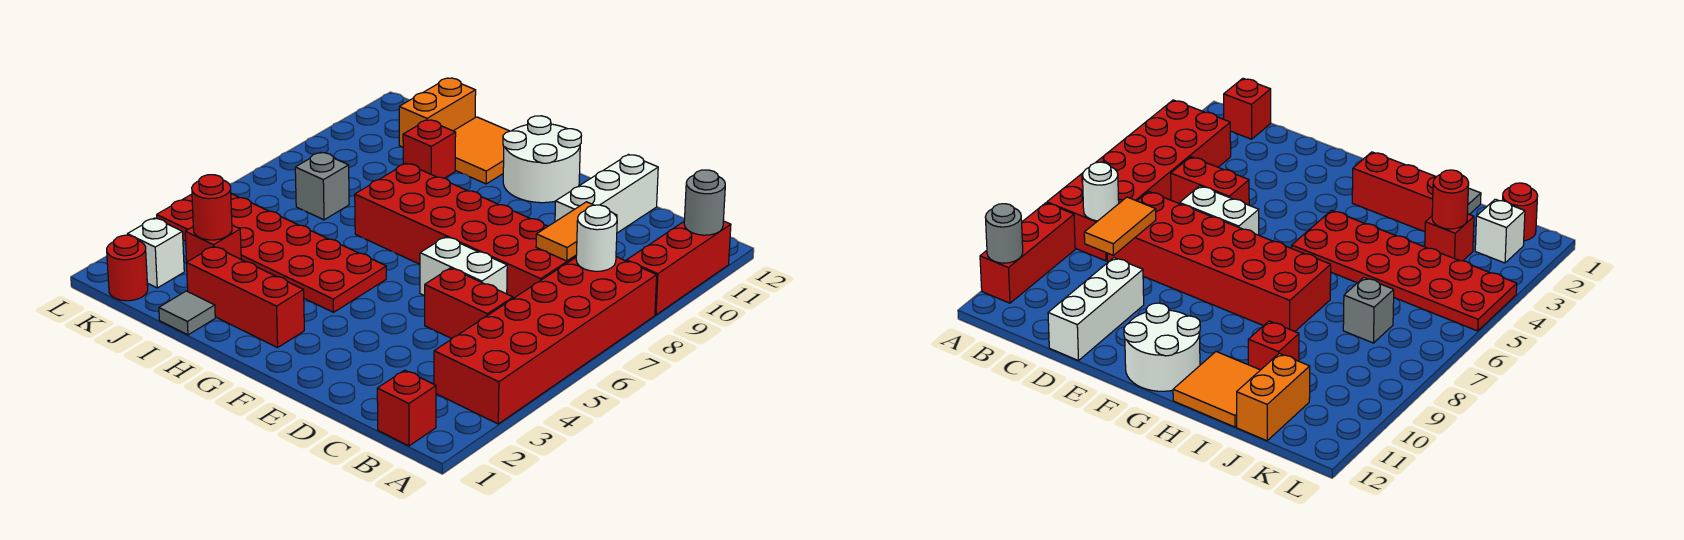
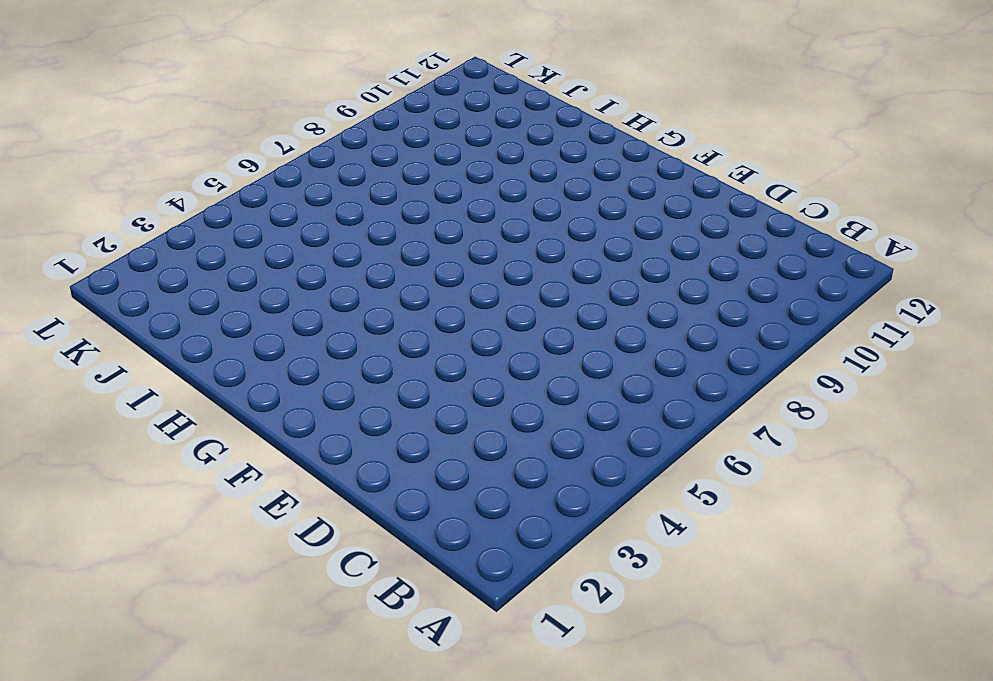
none -> red brick A3:B8 level 1
none -> red brick A9:A11 level 1
none -> red brick B1 level 1

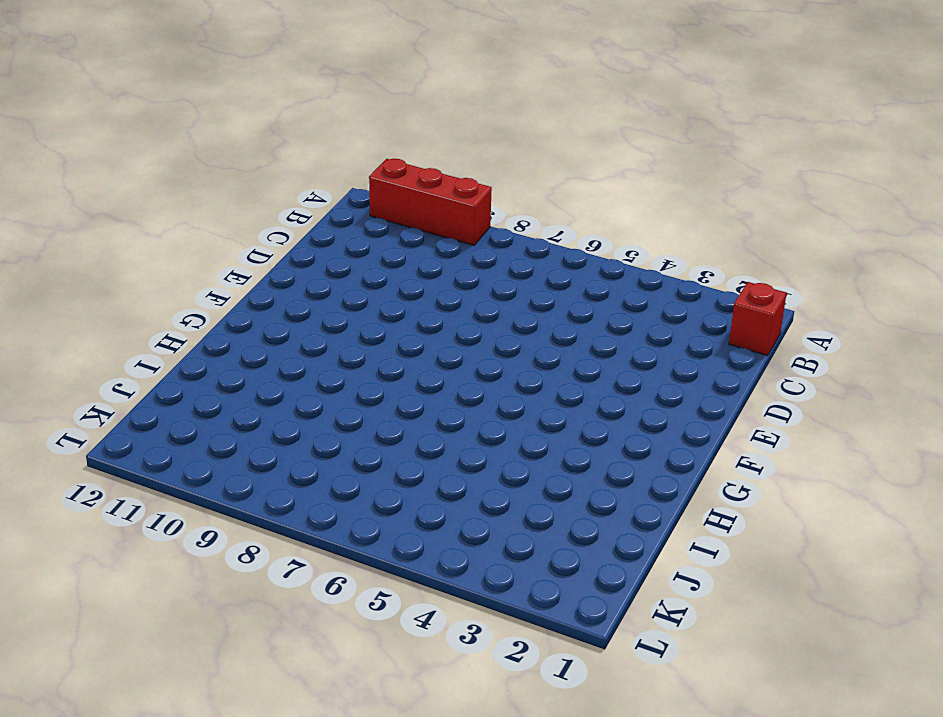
none -> red brick A3:B8 level 1
none -> red brick C5:D5 level 1
none -> red brick C7:H8 level 1

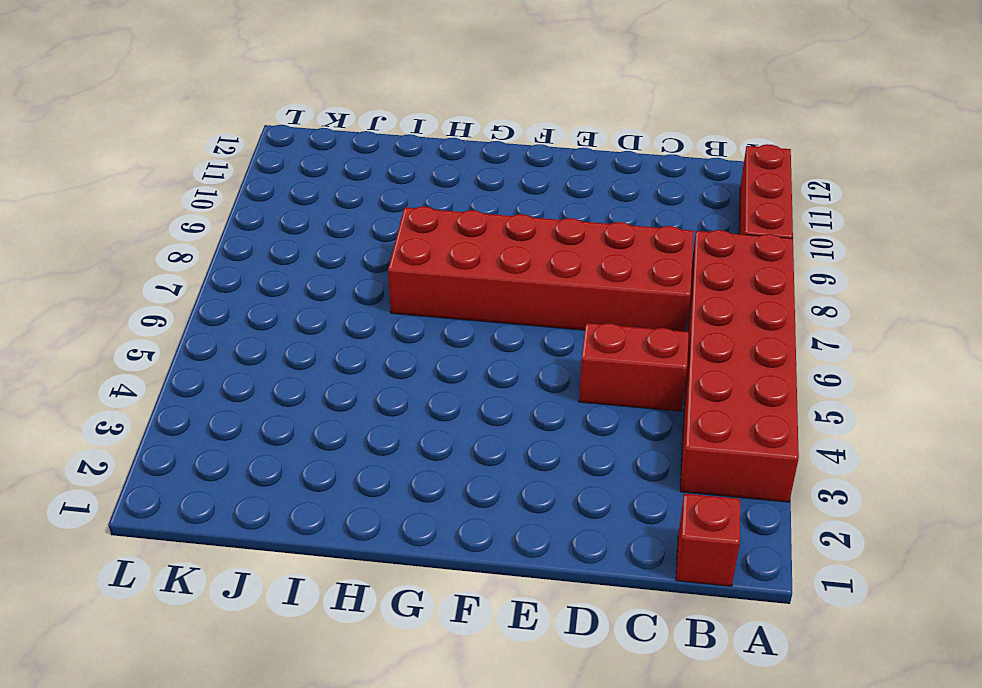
none -> white brick D6:E6 level 1
none -> white brick D10:D12 level 1
none -> white round brick F11:G12 level 1

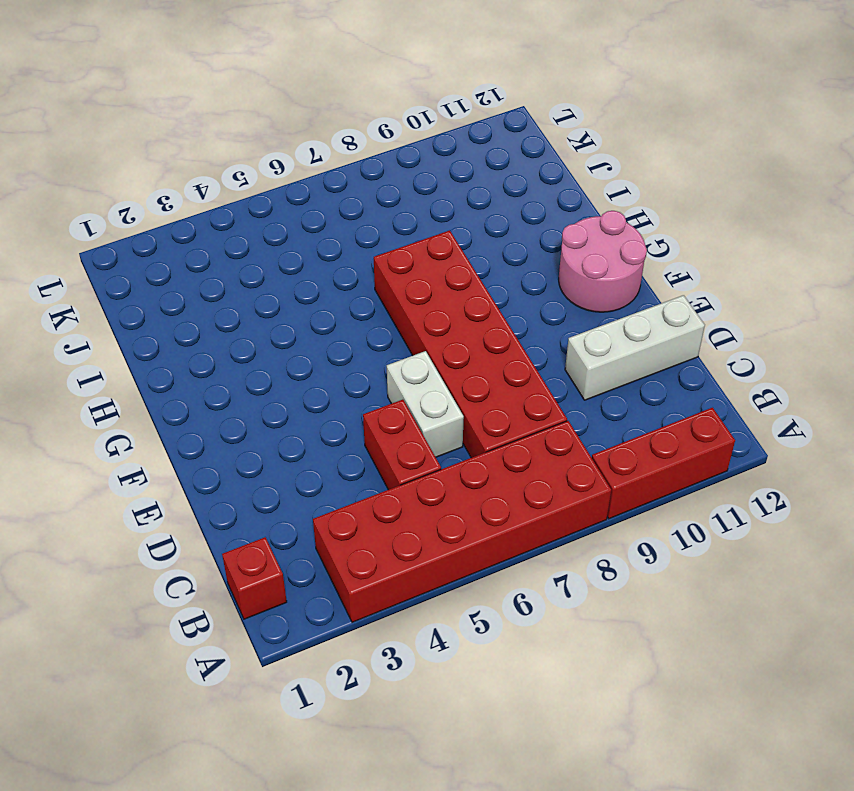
pink round brick F11:G12 level 1 -> white round brick F11:G12 level 1
none -> red brick G2:I2 level 1
none -> red plate G4:L5 level 1
none -> orange tile H11:I12 level 1

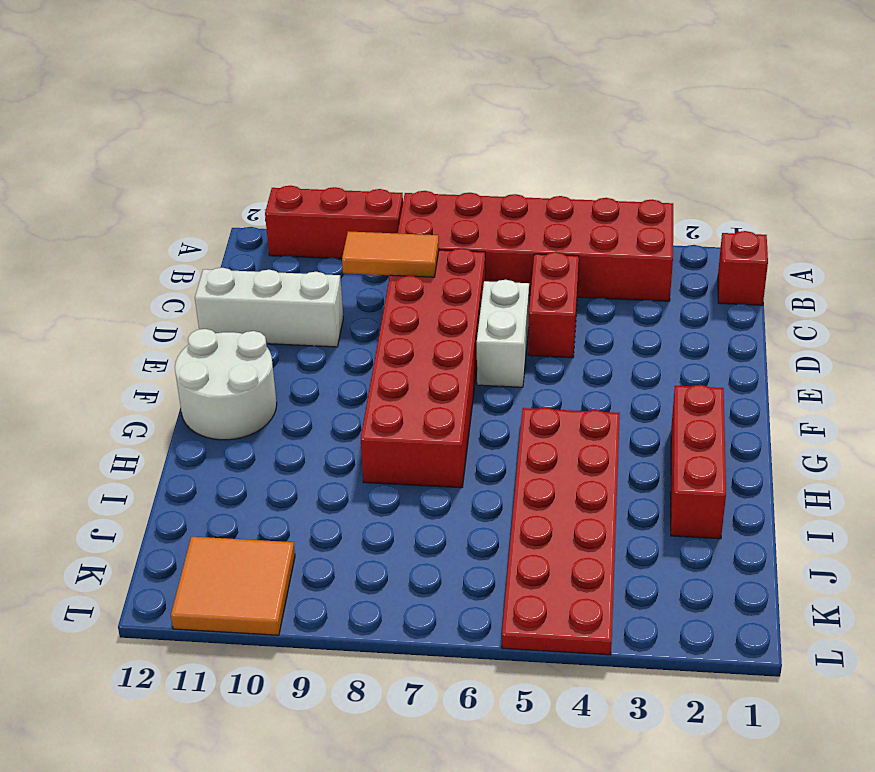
orange tile K10:L11 level 1 -> orange tile H11:I12 level 1
none -> grey tile I1 level 1
none -> red brick I10 level 1
none -> red brick J3 level 1

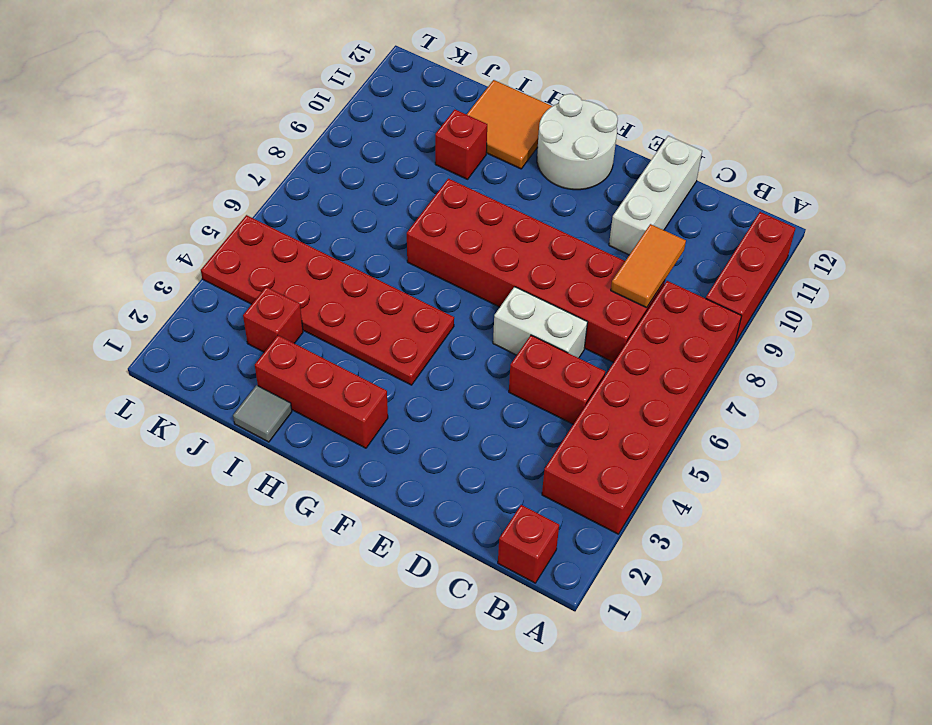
none -> grey brick J7 level 1
none -> orange brick J11:J12 level 1
none -> red round brick K1 level 1

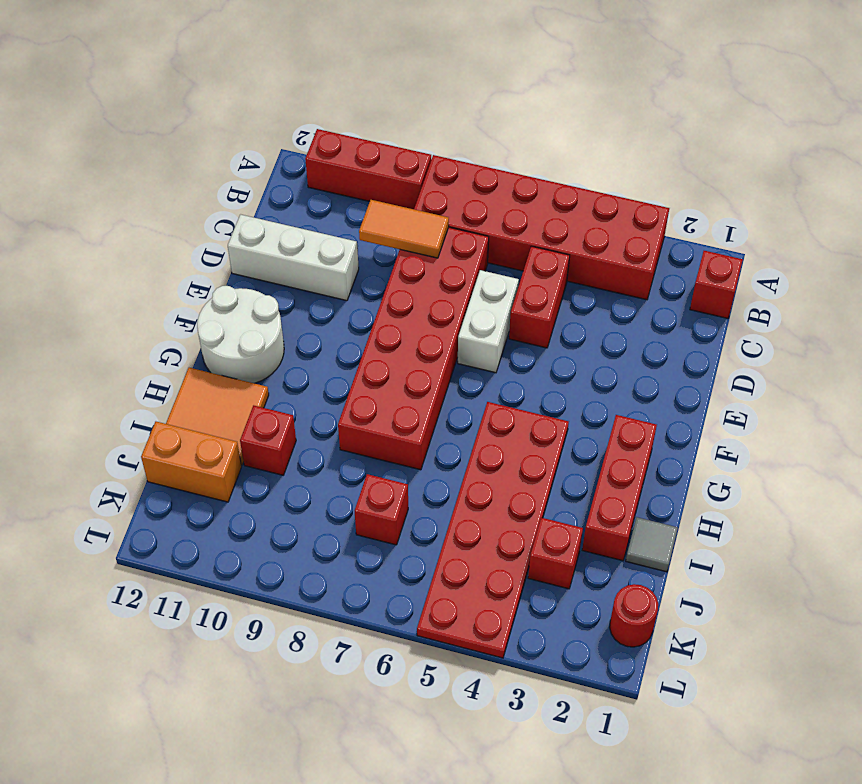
red brick J7 level 1 -> grey brick J7 level 1
none -> white brick K2 level 1
none -> grey round brick A11 level 2
none -> white round brick B8 level 2

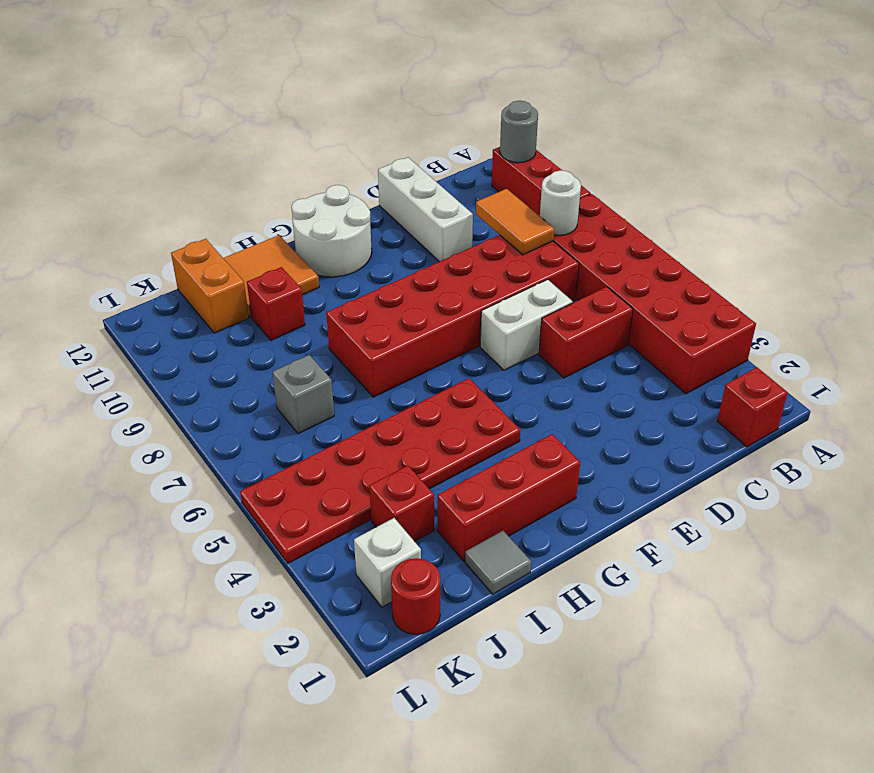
none -> red round brick J3 level 2

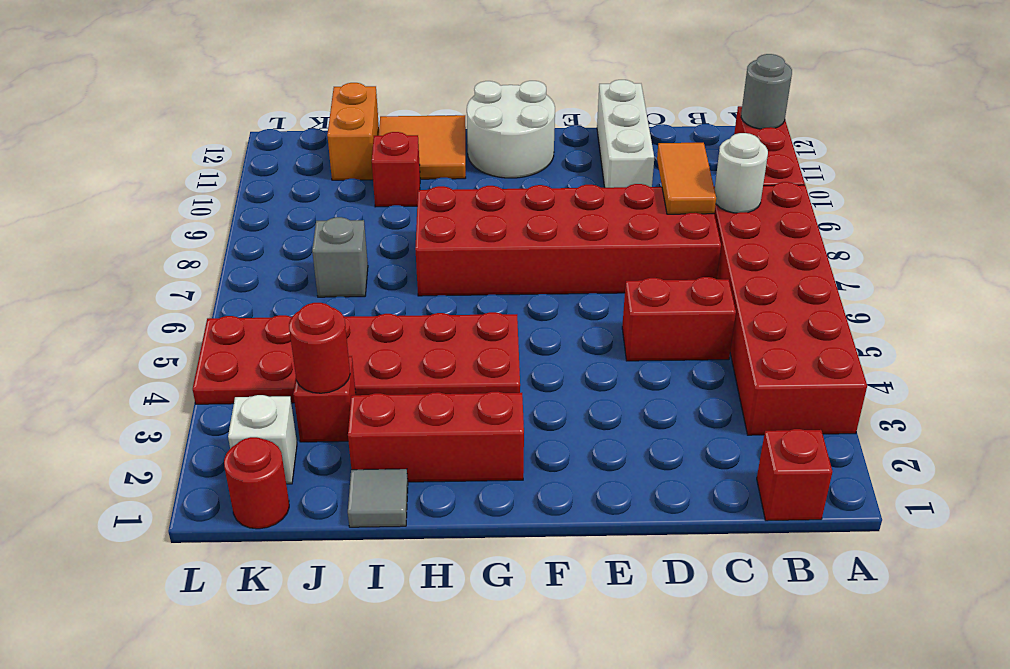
none -> white brick D6:E6 level 1

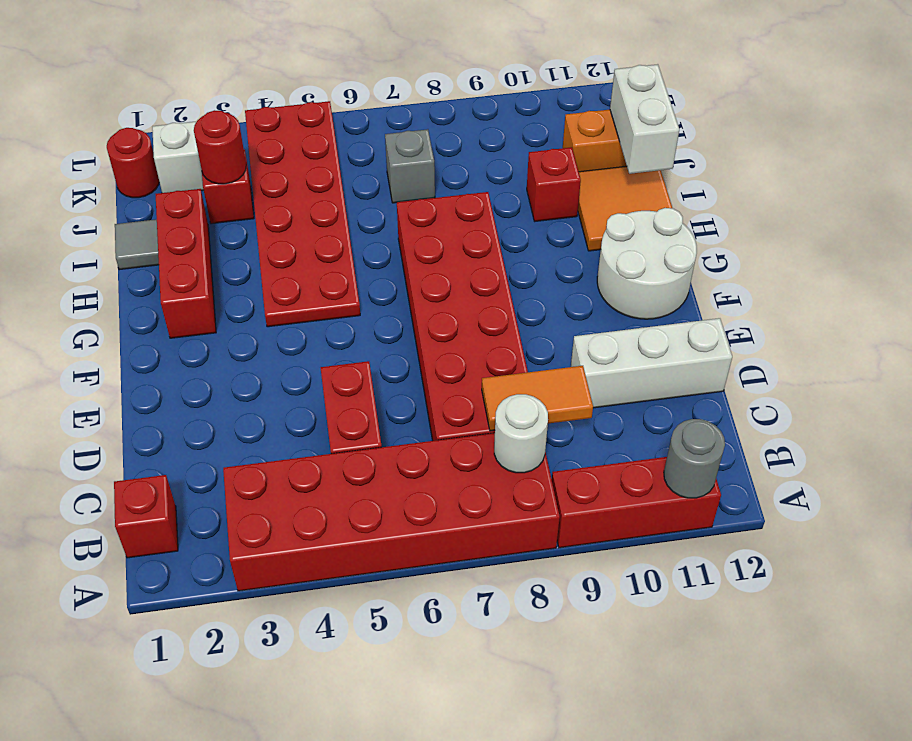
white brick I12:J12 level 2 -> white brick D6:E6 level 1

